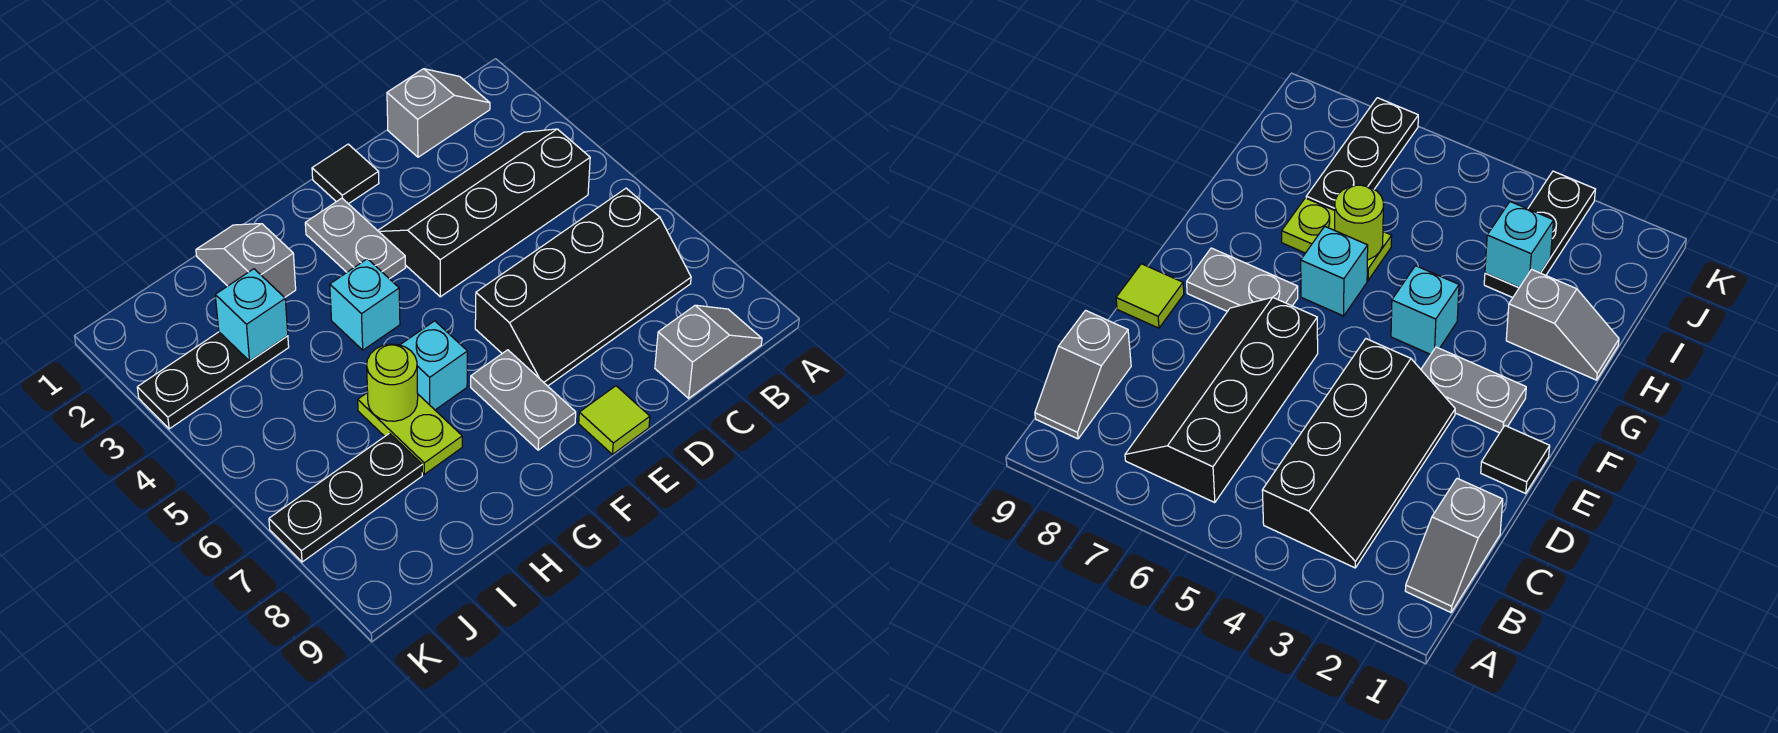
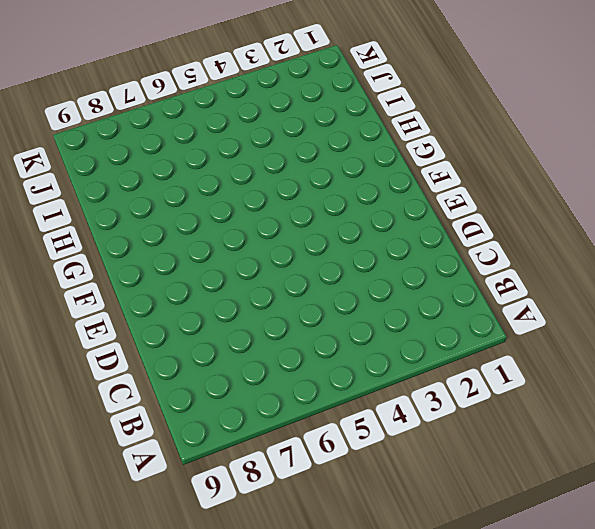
none -> grey slope B1:C1 level 1 top C
none -> black slope B3:E4 level 1 top 4
none -> black slope B6:E7 level 1 top 6

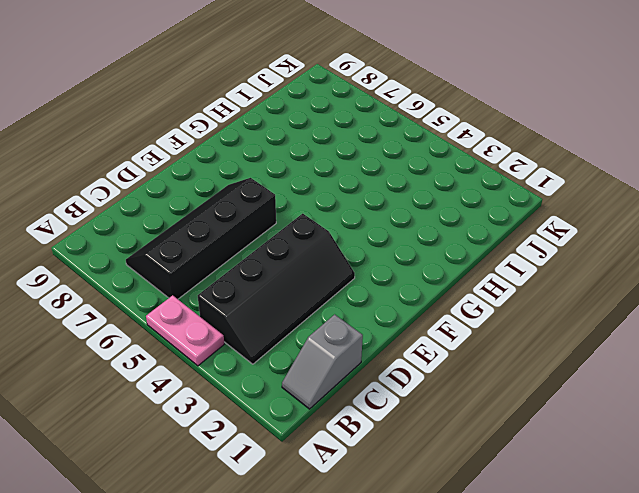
pink plate A4:A5 level 1 -> none
none -> grey slope B9:C9 level 1 top C
none -> black tile E1 level 1
none -> lime tile E9 level 1

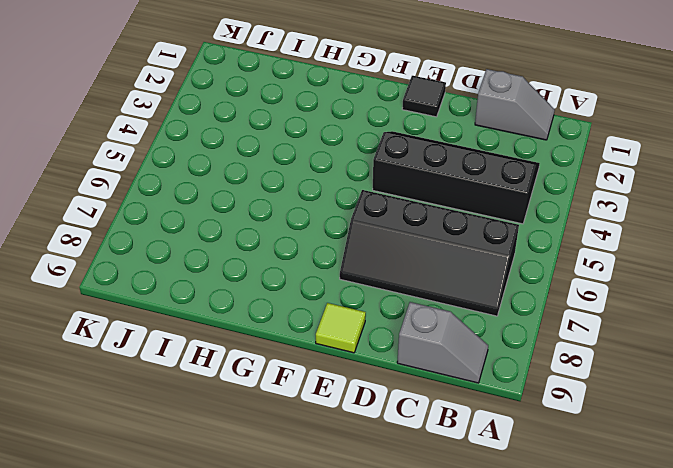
none -> grey plate F2:F3 level 1
none -> grey plate F7:F8 level 1
none -> cyan brick G4 level 1

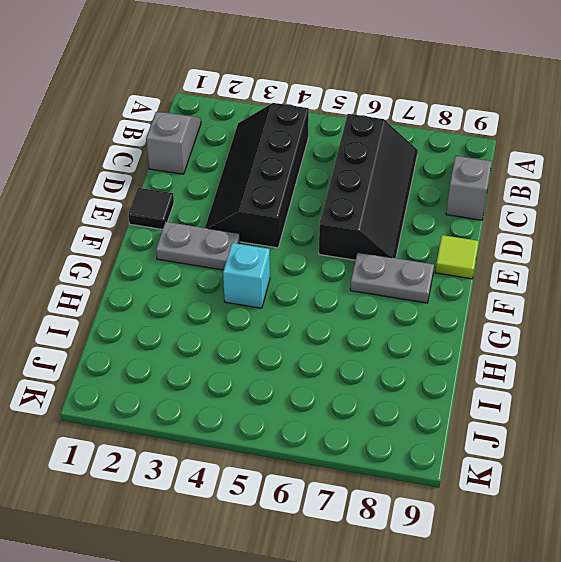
none -> cyan brick G6 level 1
none -> grey slope H1:H2 level 1 top 2
none -> lime plate H6:H7 level 1

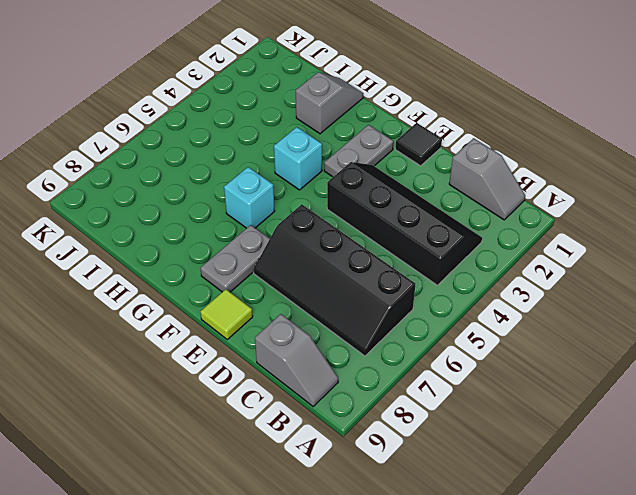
none -> lime plate H6:H7 level 1
none -> black plate I3:K3 level 1
none -> black plate I7:K7 level 1

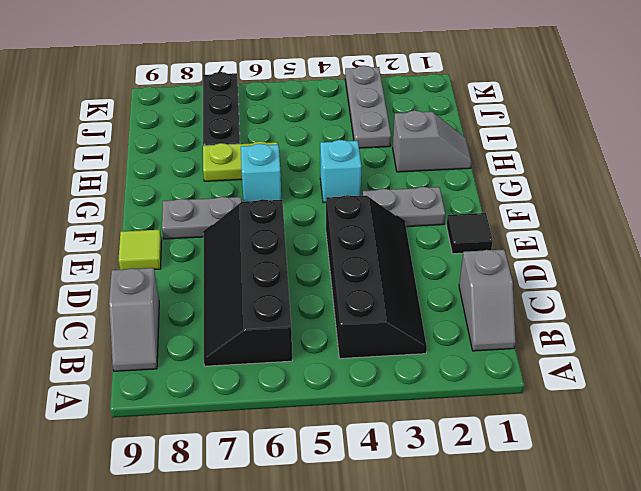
grey plate I3:K3 level 1 -> black plate I3:K3 level 1
none -> lime round brick H6 level 2
none -> cyan brick I3 level 2

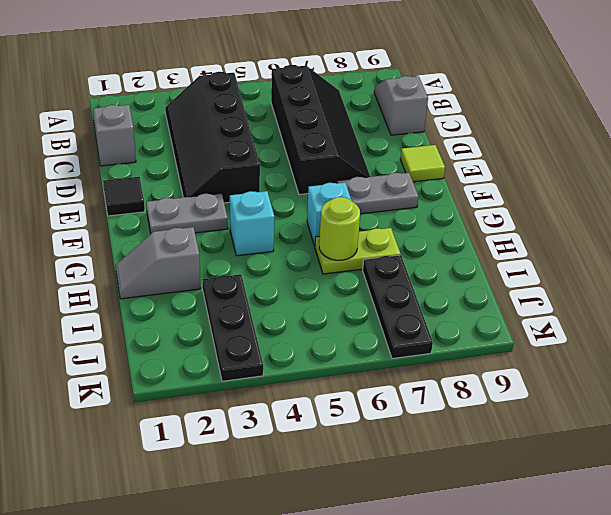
none -> cyan brick I3 level 2

